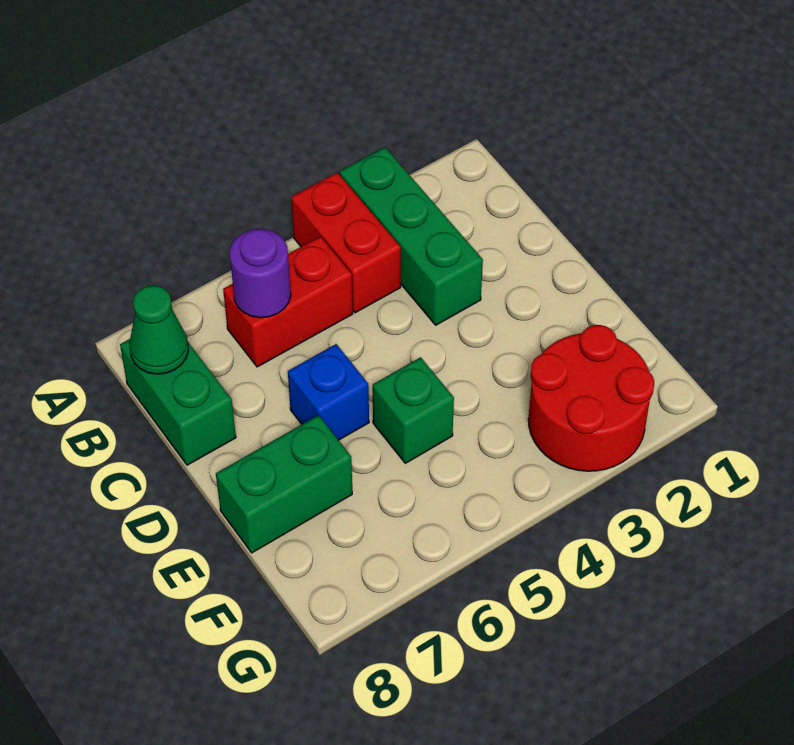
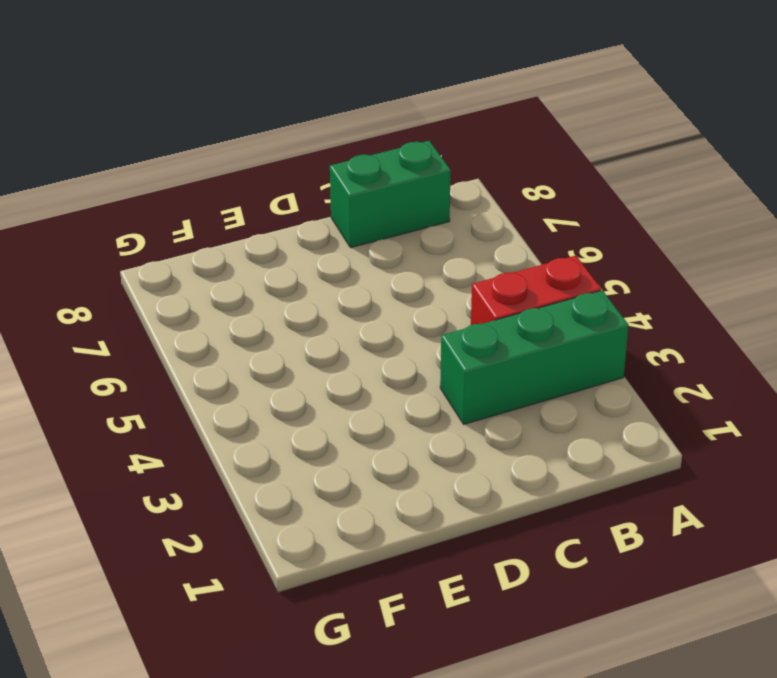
none -> red brick B5:B6 level 1
none -> blue brick D6 level 1

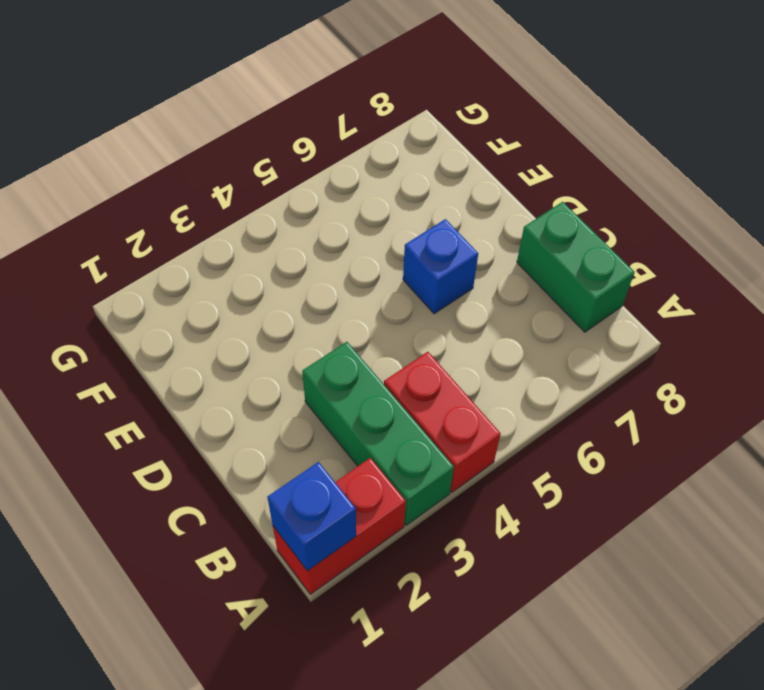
red brick A1:A2 level 1 -> red brick B5:B6 level 1
blue brick A1 level 2 -> none
none -> green brick E5 level 1
none -> green brick E7:E8 level 1

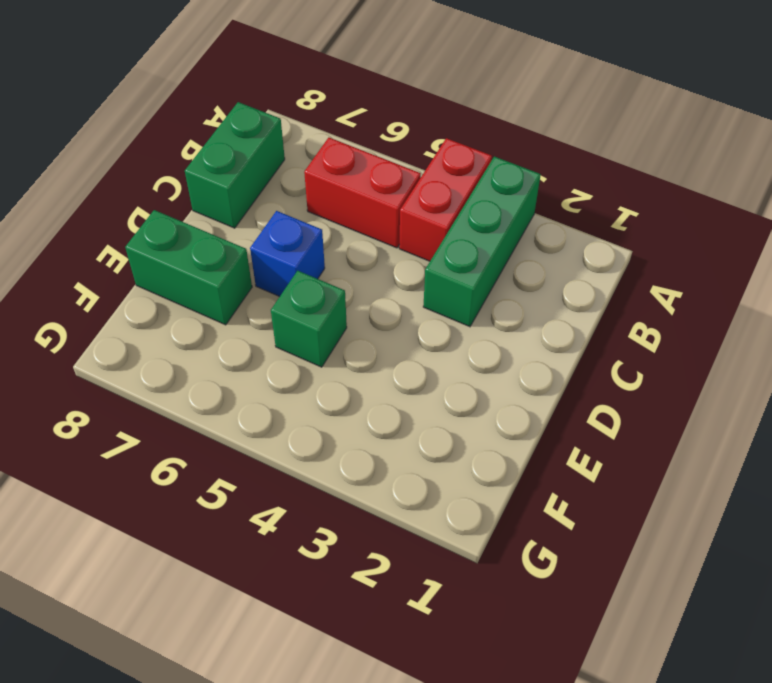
none -> red round brick F2:G3 level 1
none -> purple round brick B6 level 2

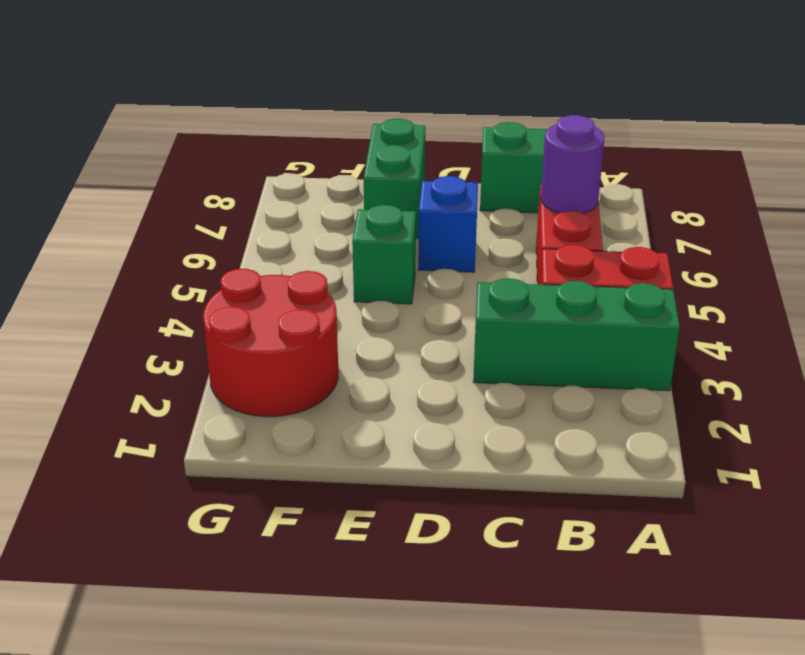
none -> green cone B8 level 2

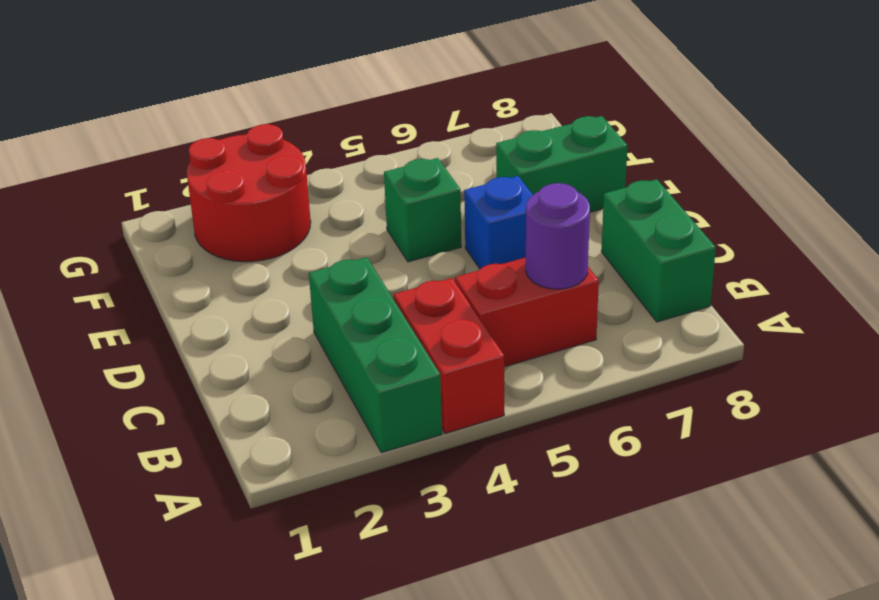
none -> green cone B8 level 2

